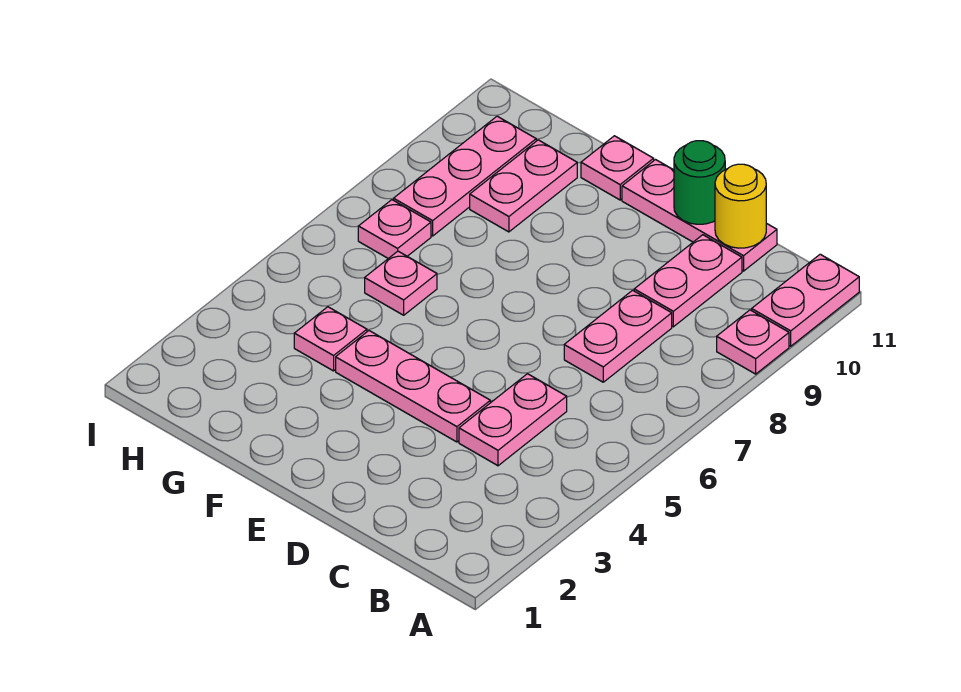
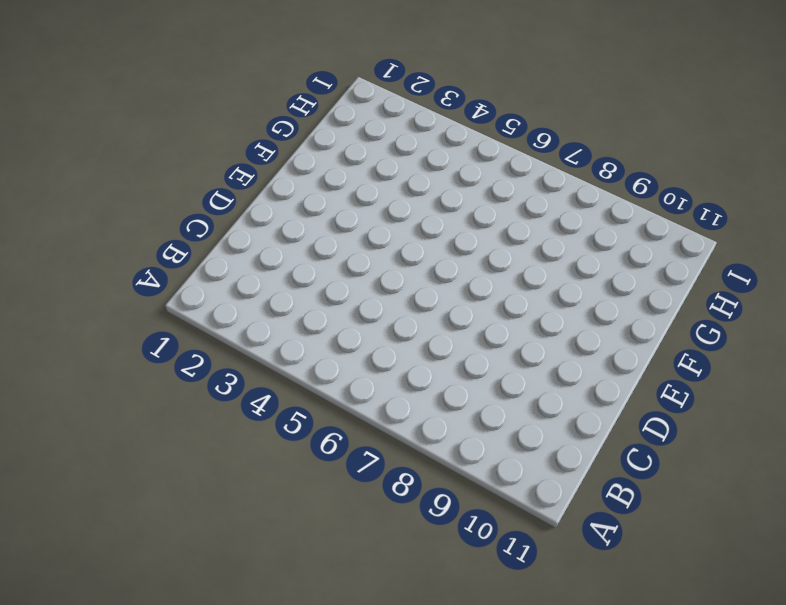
none -> pink plate A9 level 1
none -> pink plate A10:A11 level 1
none -> pink plate C4:C5 level 1

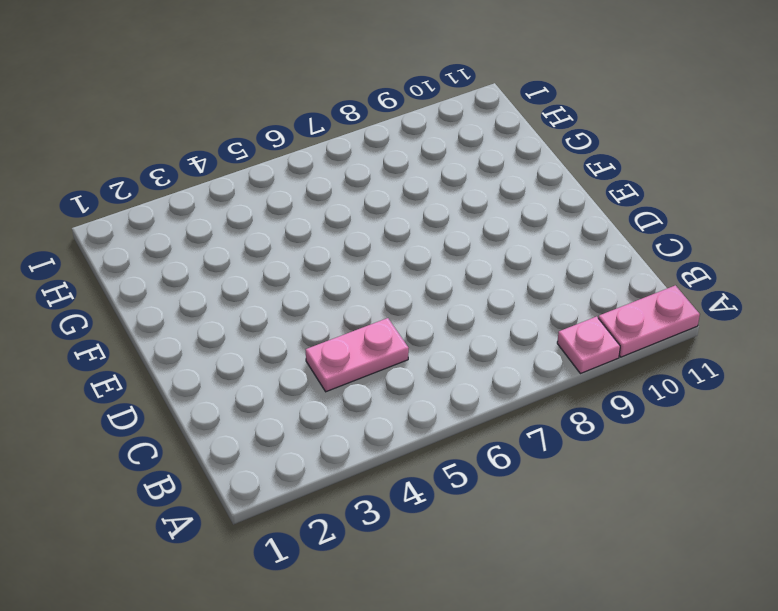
none -> pink plate C7:C8 level 1
none -> pink plate C9:C10 level 1
none -> pink plate C11:E11 level 1

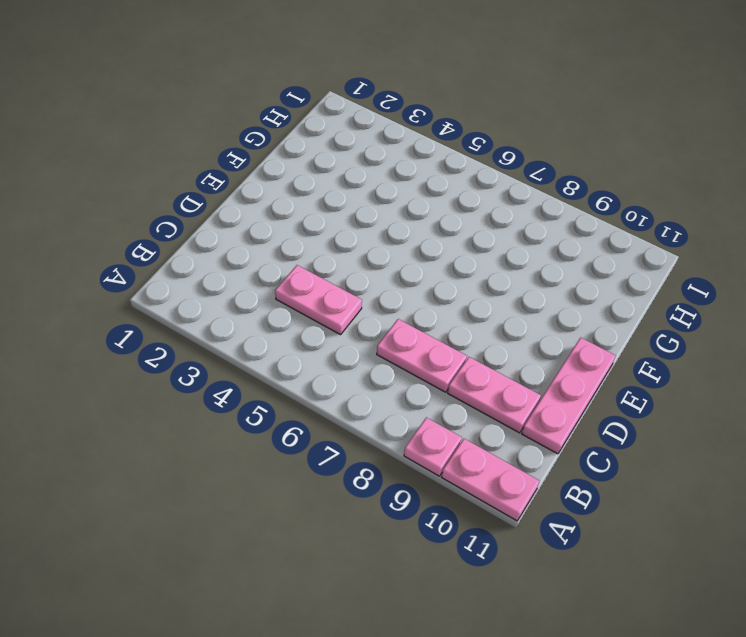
none -> pink plate D4:F4 level 1
none -> pink plate F11 level 1
none -> pink plate G4 level 1

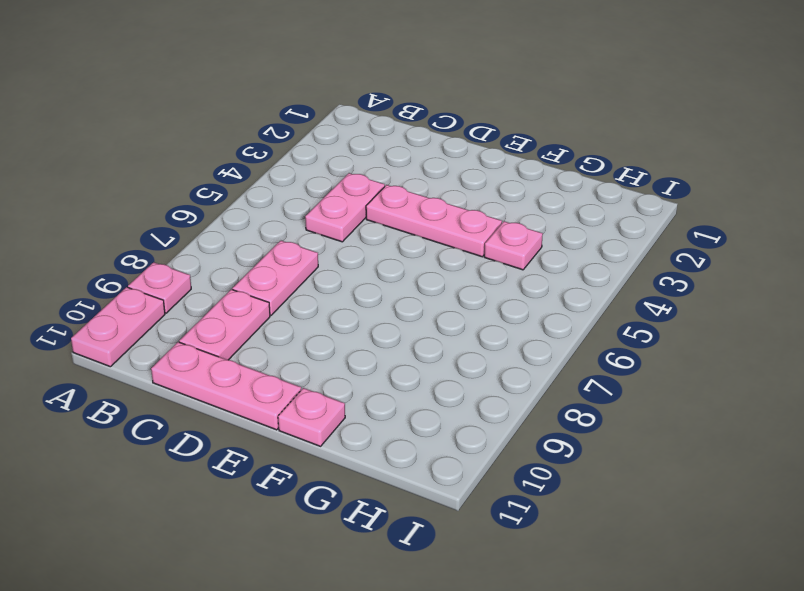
none -> pink plate G6 level 1
none -> pink plate G9:G10 level 1
none -> pink plate H7 level 1

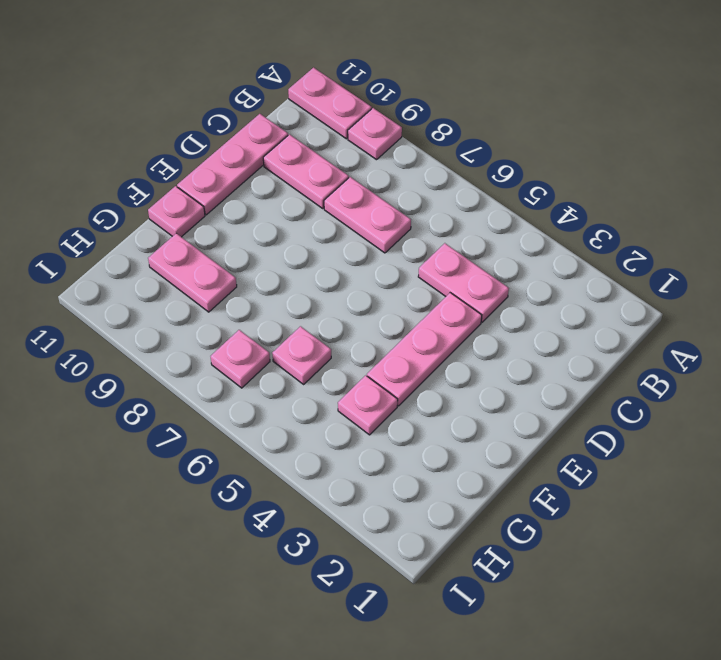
none -> pink plate H8:H10 level 1
none -> yellow round brick C11 level 2
none -> green round brick D11 level 2

